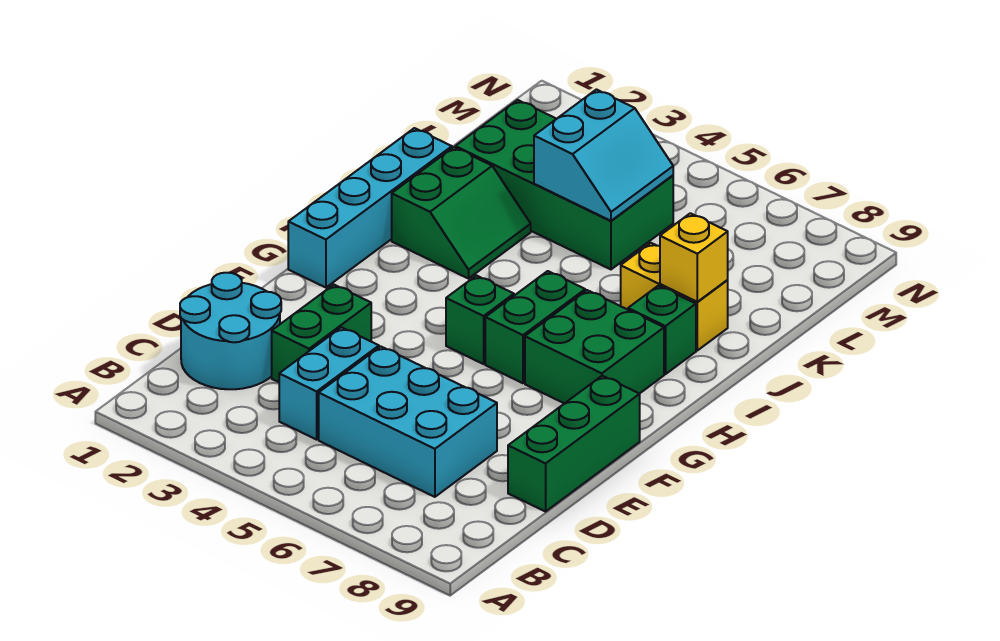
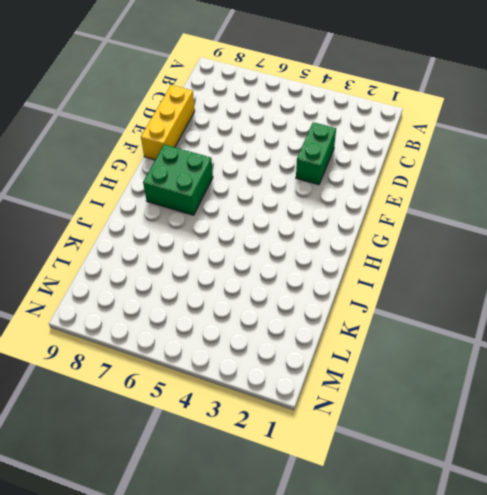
yellow brick D9:F9 level 1 -> green brick D9:F9 level 1
none -> cyan round brick C1:D2 level 1
none -> cyan brick C4:D4 level 1
none -> cyan brick C5:D7 level 1

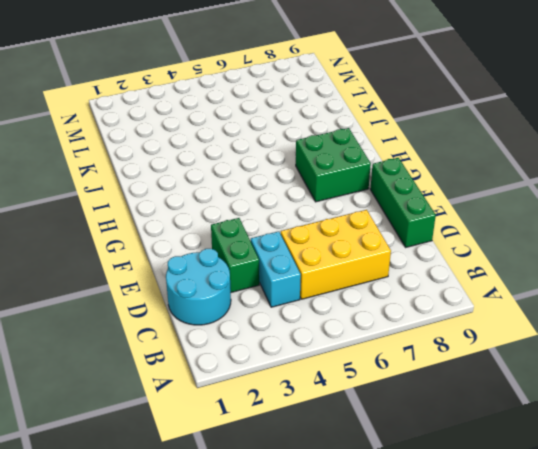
yellow brick C5:D7 level 1 -> cyan brick C5:D7 level 1
none -> cyan brick G1:J1 level 1
none -> green brick G5 level 1
none -> green brick G6:H6 level 1

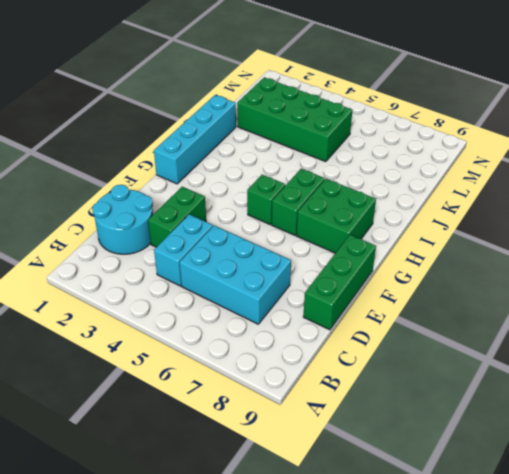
none -> green slope I2:J3 level 1 top 2
none -> green brick I8 level 1
none -> yellow brick J7:J8 level 1

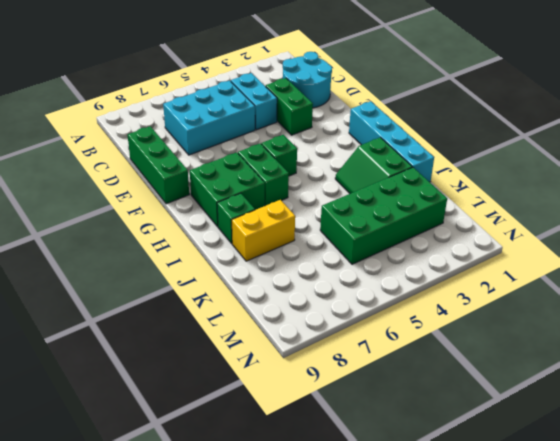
none -> yellow brick J8 level 2
none -> cyan slope K4:L5 level 2 top 4

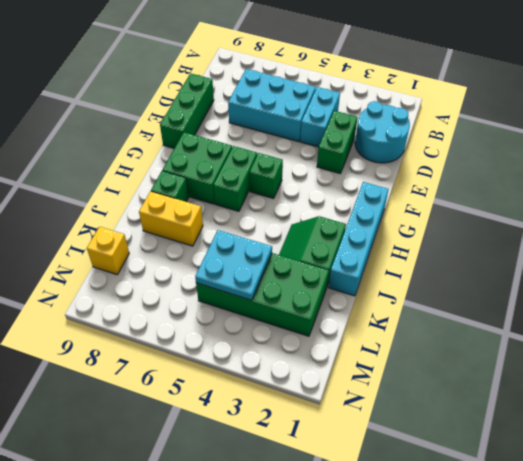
cyan plate K4:L5 level 2 -> cyan slope K4:L5 level 2 top 4
yellow brick L9 level 1 -> yellow brick J8 level 2

